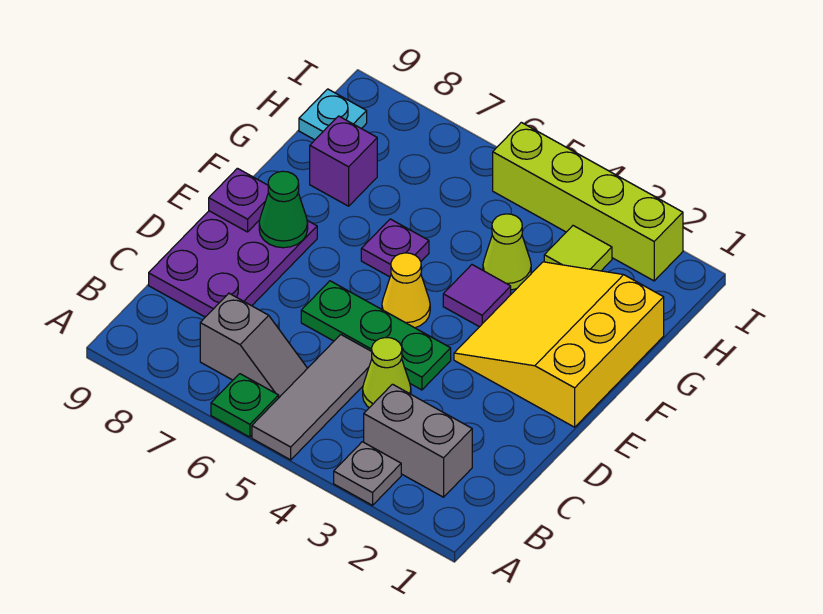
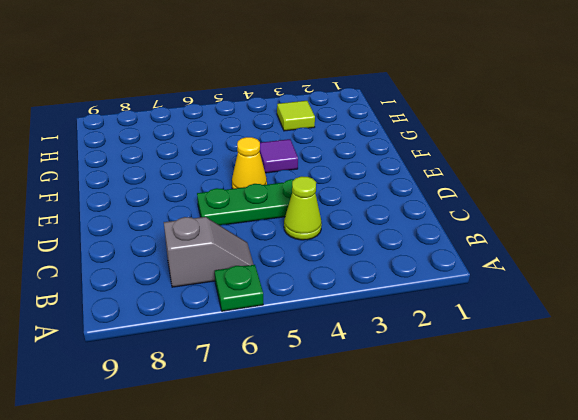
none -> grey plate A3 level 1
none -> grey tile A5:C5 level 1
none -> grey brick B2:B3 level 1

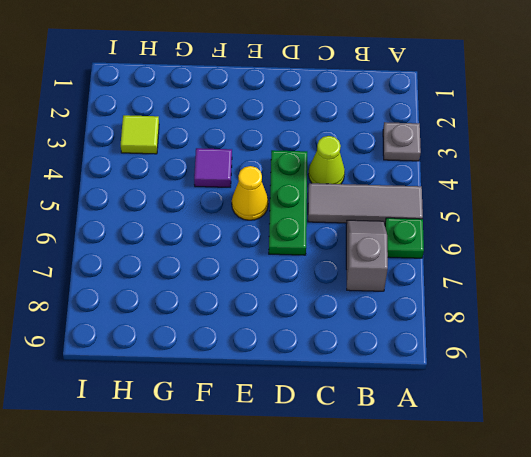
none -> grey brick B2:B3 level 1
none -> purple plate C8:E9 level 1
none -> yellow slope E1:G3 level 1 top 1

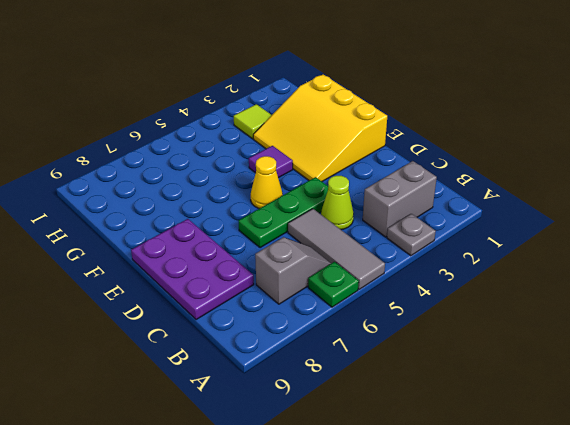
none -> purple plate F6 level 1
none -> lime cone G4 level 1
none -> purple brick G8 level 1

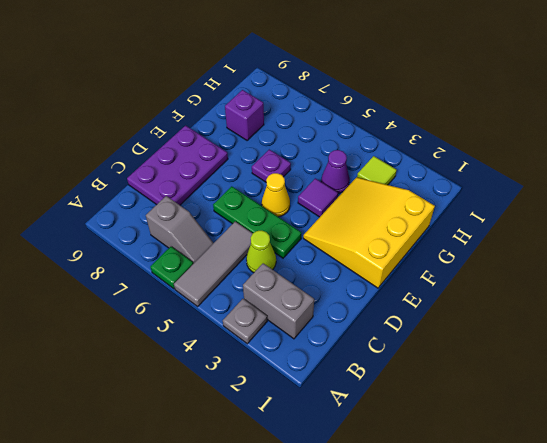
purple cone G4 level 1 -> lime cone G4 level 1
none -> cyan plate H9 level 1
none -> lime brick I2:I5 level 1
none -> green cone E8 level 2

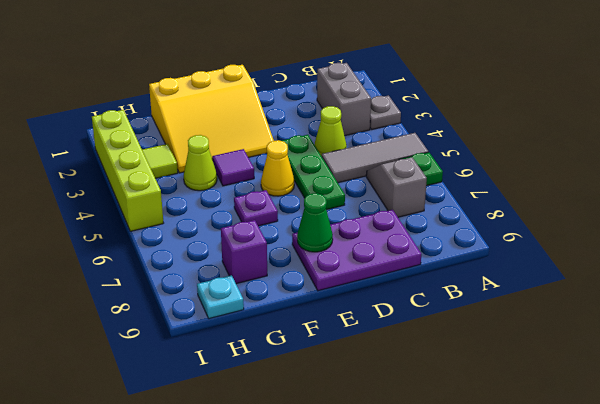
none -> purple plate E9 level 2

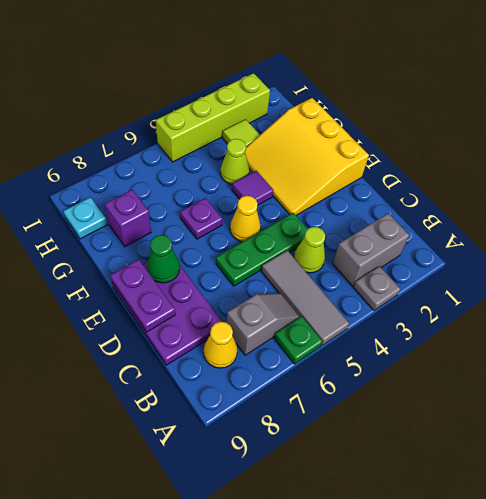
yellow cone B8 level 1 -> none
purple plate D9:E9 level 2 -> purple plate E9 level 2

